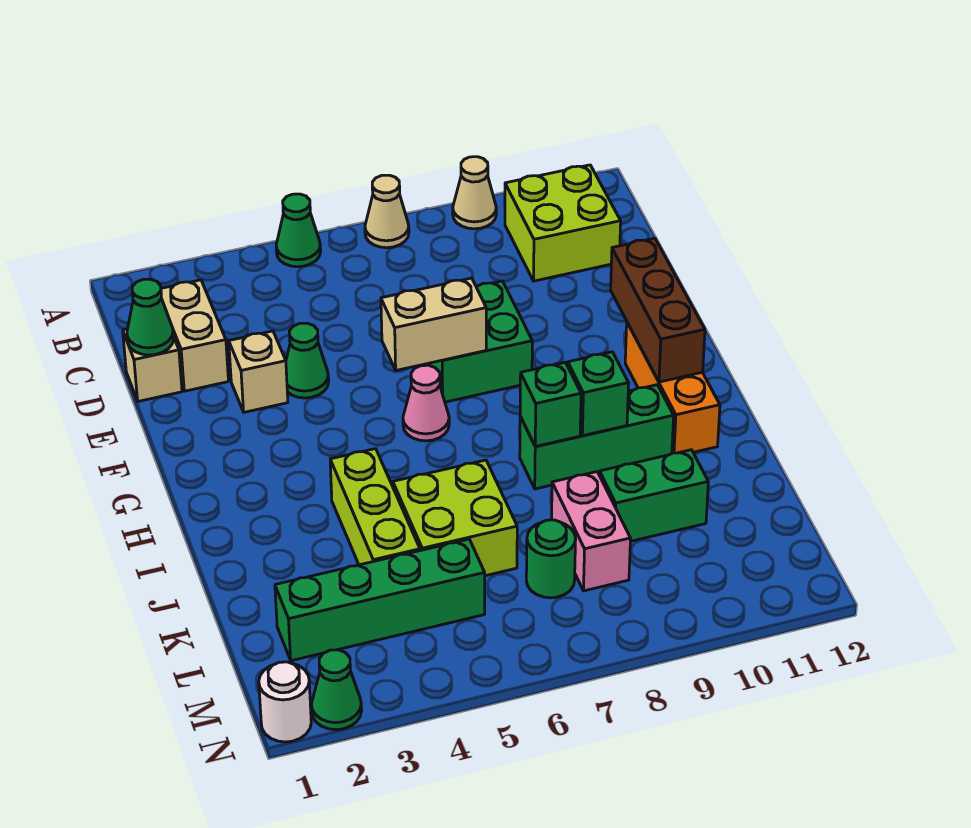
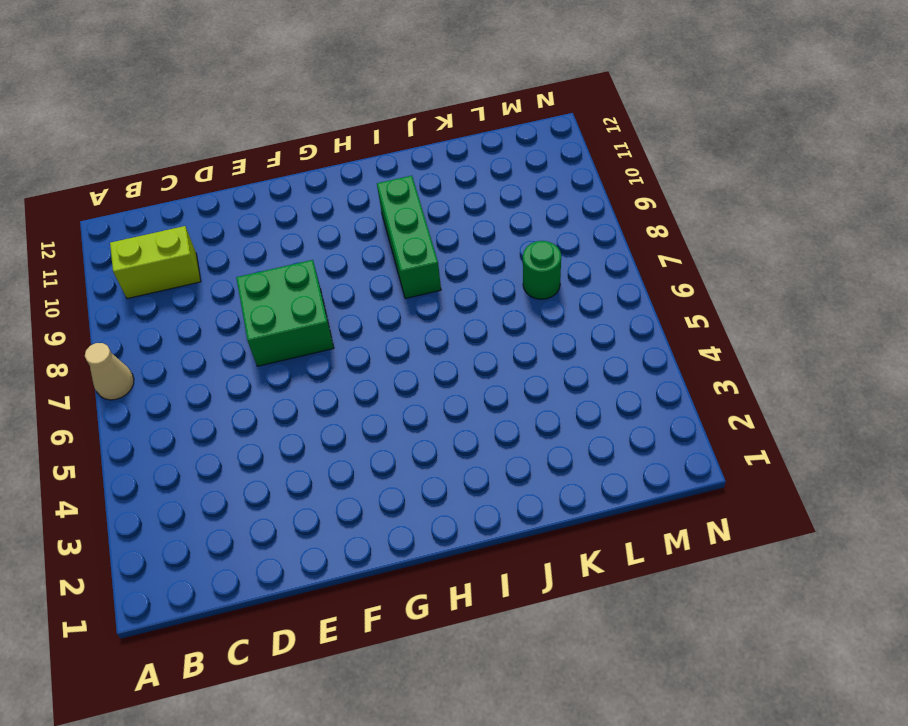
lime brick B10:C10 level 1 -> lime brick B10:C11 level 1
none -> green cone A5 level 1
none -> tan cone A9 level 1
none -> tan brick C2:D2 level 1

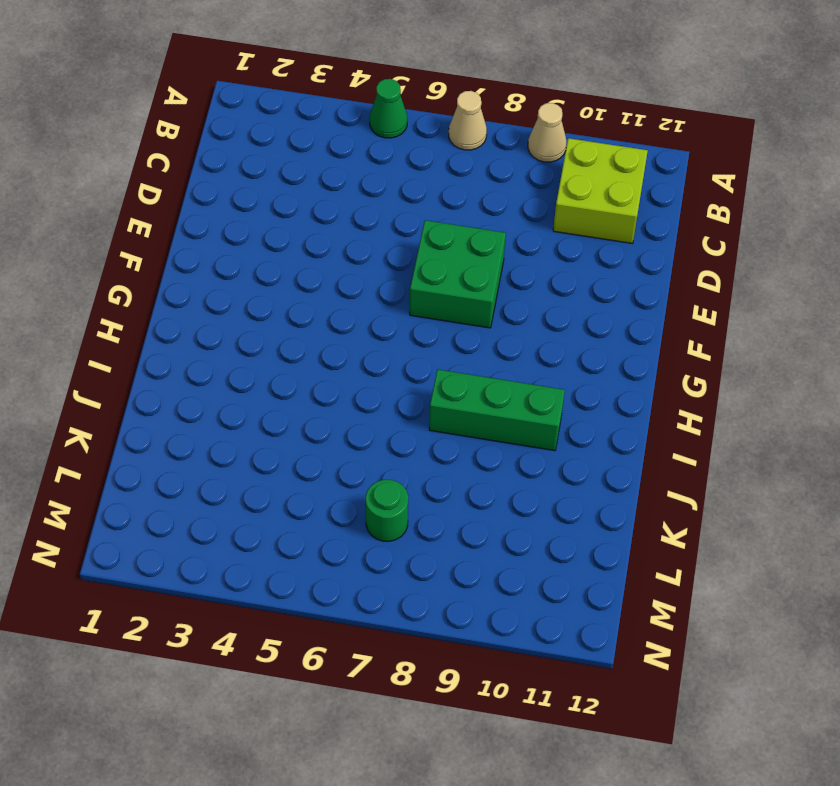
none -> tan brick C2:D2 level 1
none -> tan brick D1 level 1
none -> tan brick E3 level 1

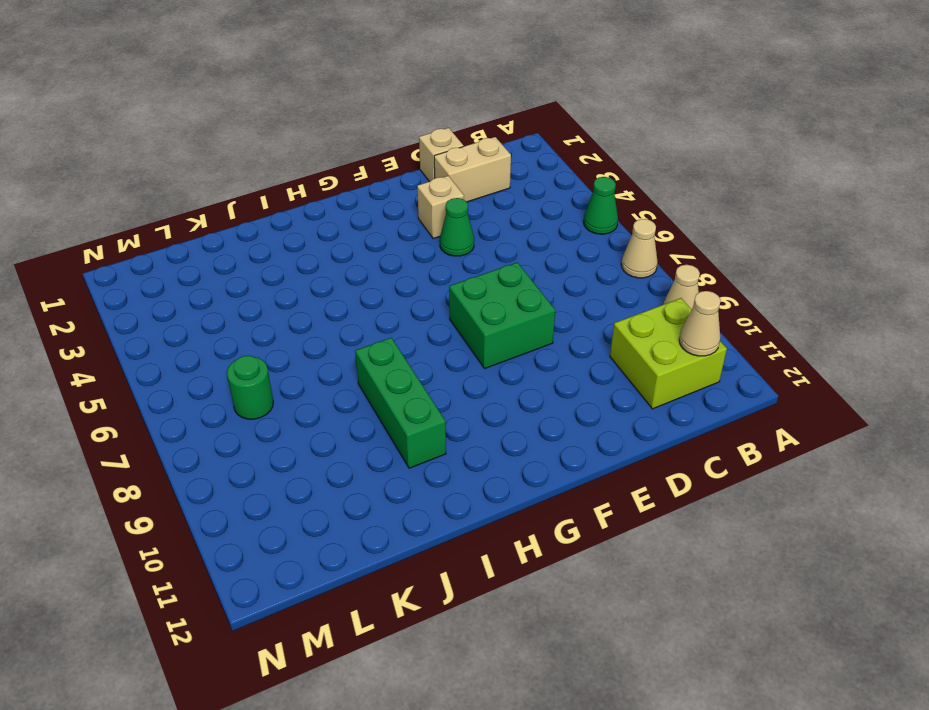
tan cone B11 level 2 -> none
none -> pink cone G6 level 1
none -> orange brick G11:I11 level 1
none -> lime brick I4:K4 level 1

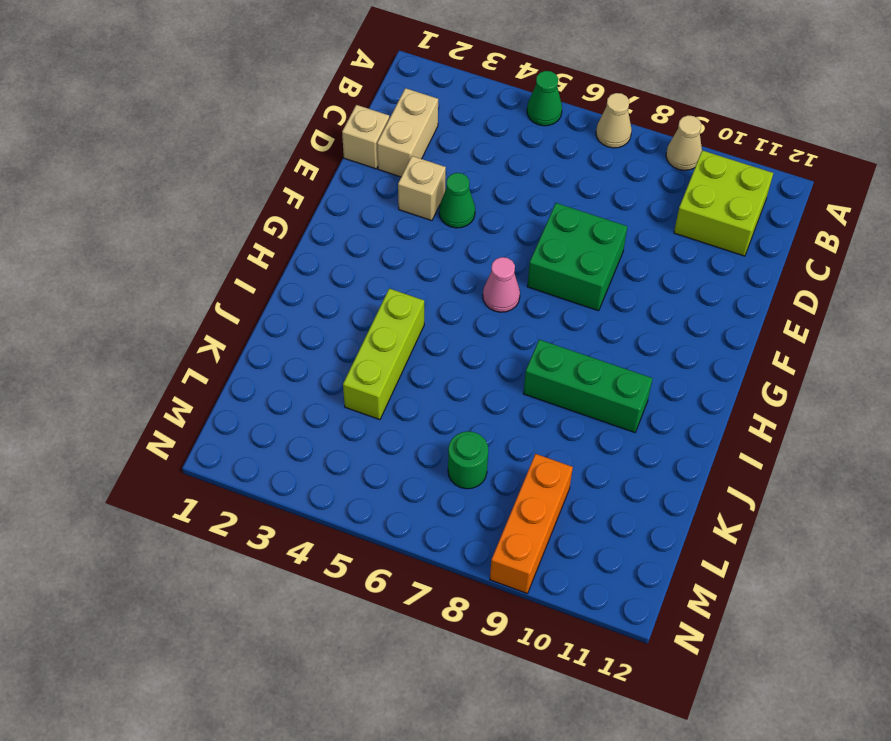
orange brick L9:N9 level 1 -> orange brick G11:I11 level 1
none -> lime brick J5:K6 level 1
none -> pink brick K8:L8 level 1
none -> green brick K9:K10 level 1

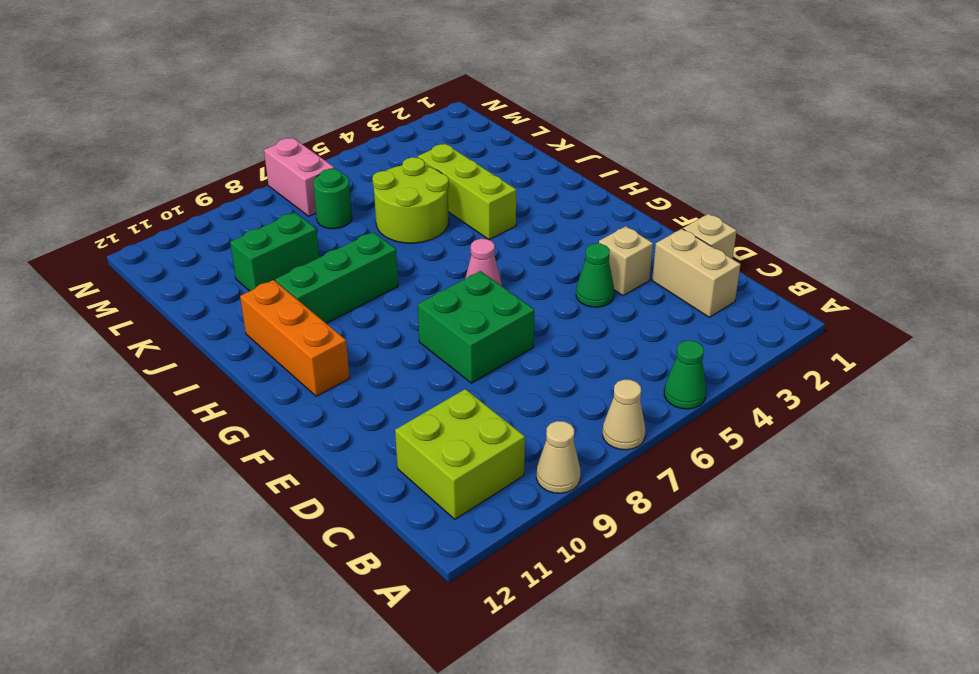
lime round brick J5:K6 level 1 -> lime brick J5:K6 level 1
pink brick M7:N7 level 1 -> pink brick K8:L8 level 1
none -> green brick L2:L5 level 1
none -> white round brick N1 level 1
none -> green cone N2 level 1

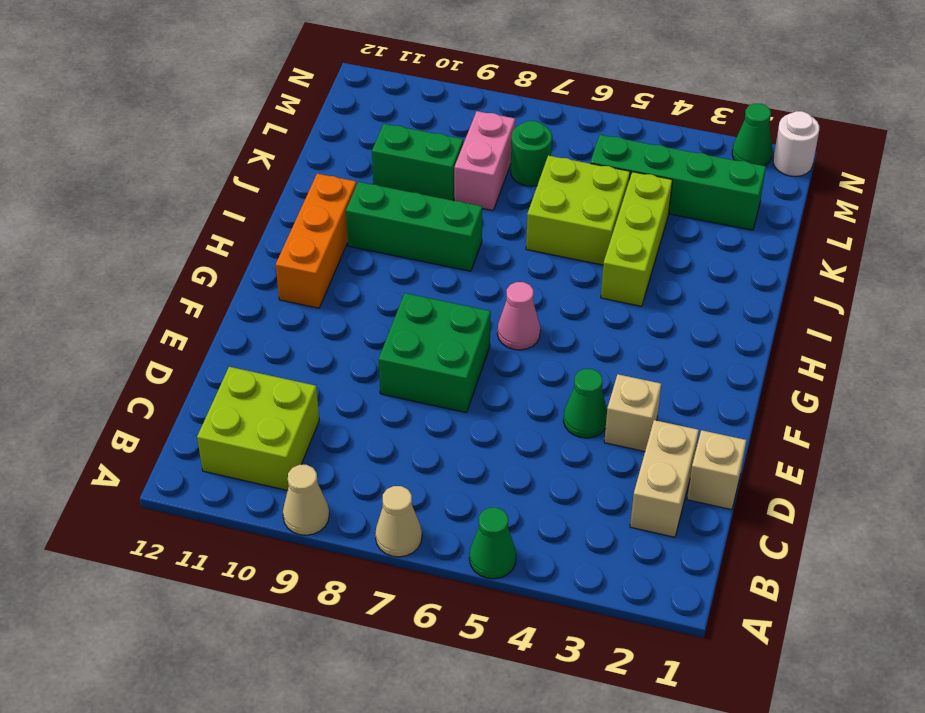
none -> green cone D1 level 2
none -> tan brick F6:F7 level 2
none -> brown brick F11:H11 level 2

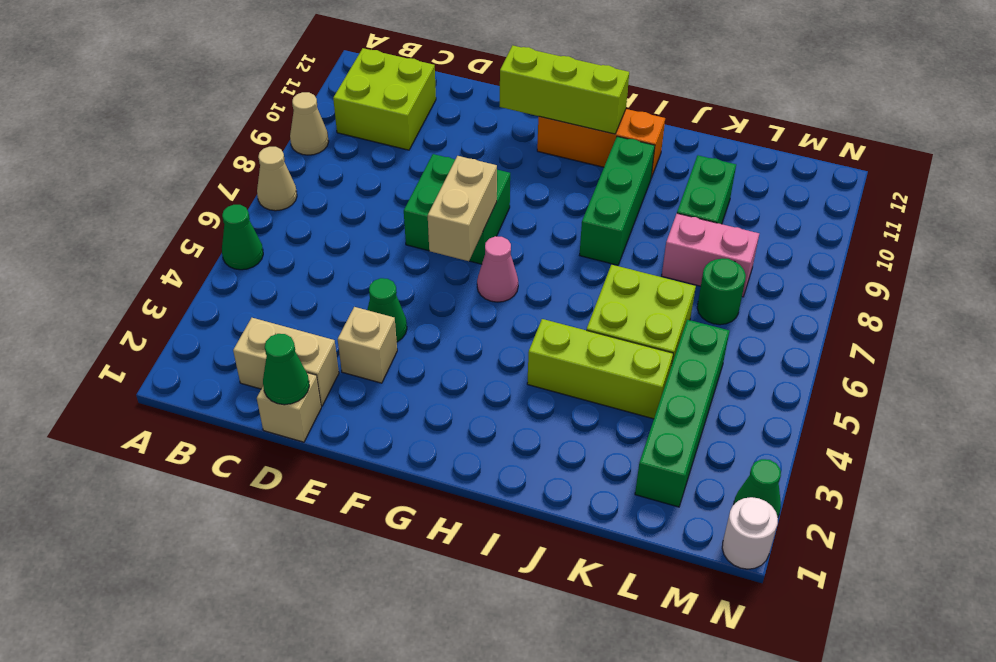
lime brick F11:H11 level 2 -> brown brick F11:H11 level 2
none -> green brick I8 level 2
none -> green brick I9 level 2

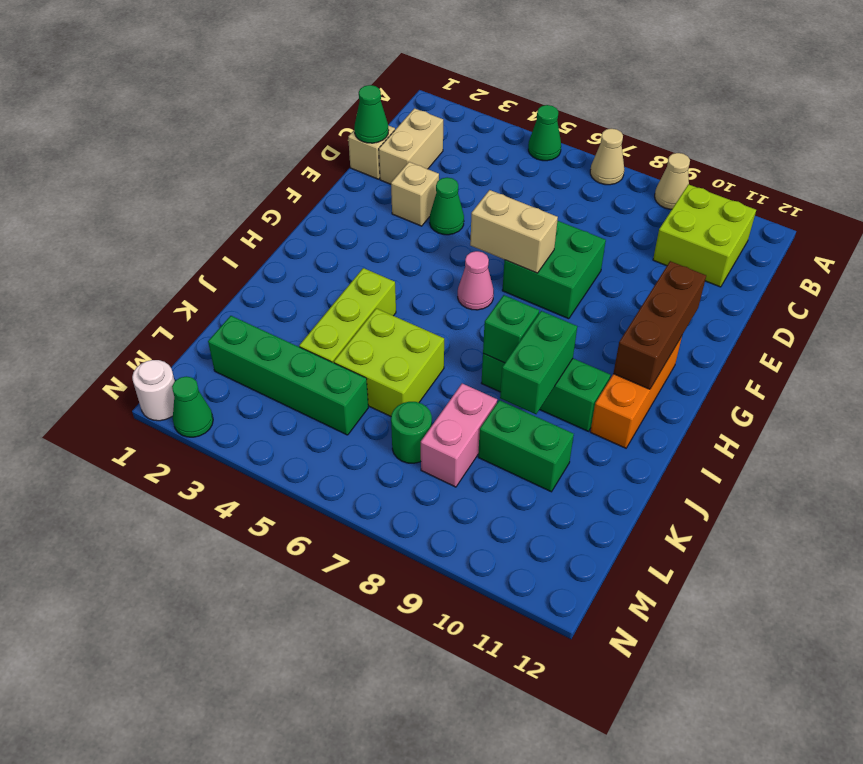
green brick I9:J9 level 2 -> green brick I9 level 2

